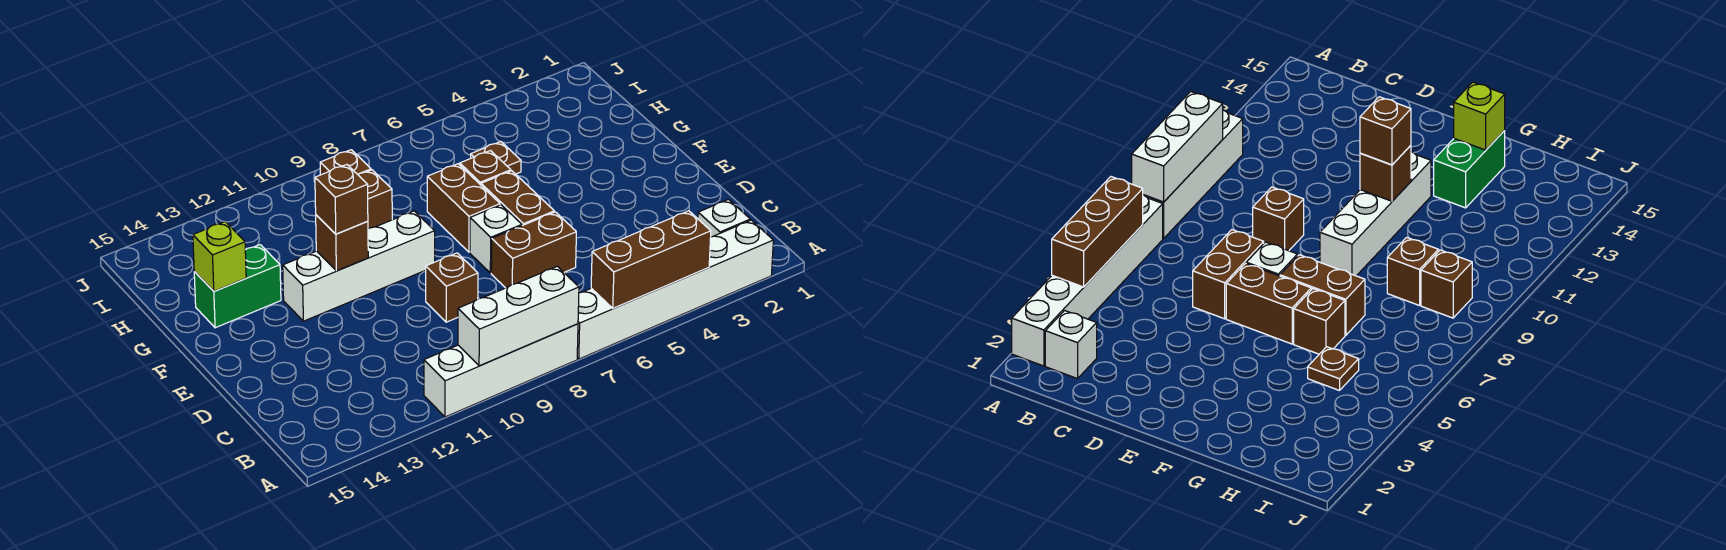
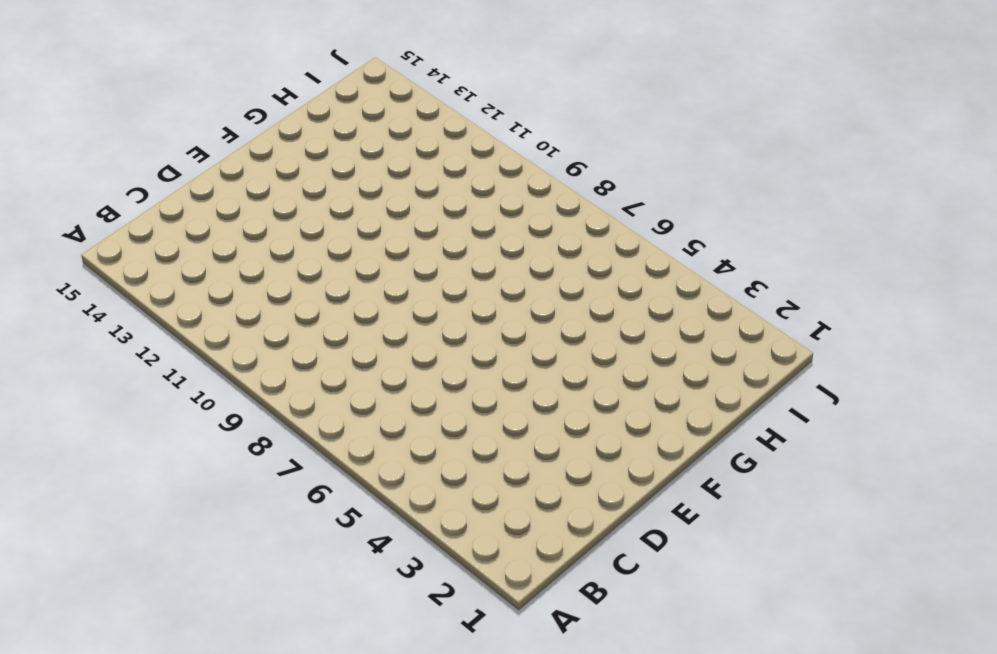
none -> white brick A2:A7 level 1
none -> white brick A8:A11 level 1
none -> white brick B2 level 1

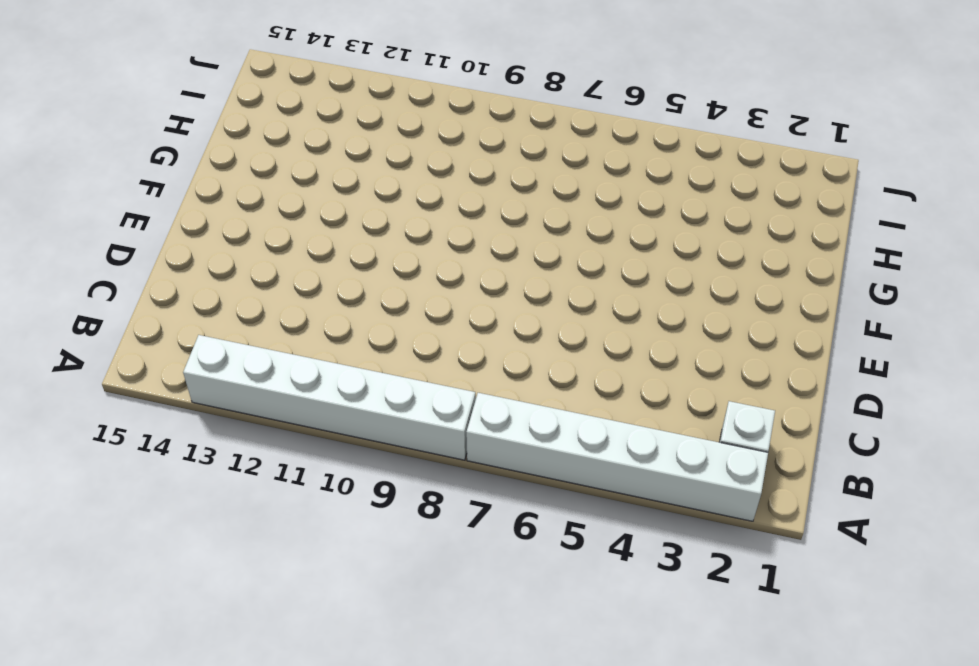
white brick A8:A13 level 1 -> white brick A8:A11 level 1
none -> brown brick D6:D7 level 1
none -> brown brick D9 level 1
none -> brown brick E6:F6 level 1

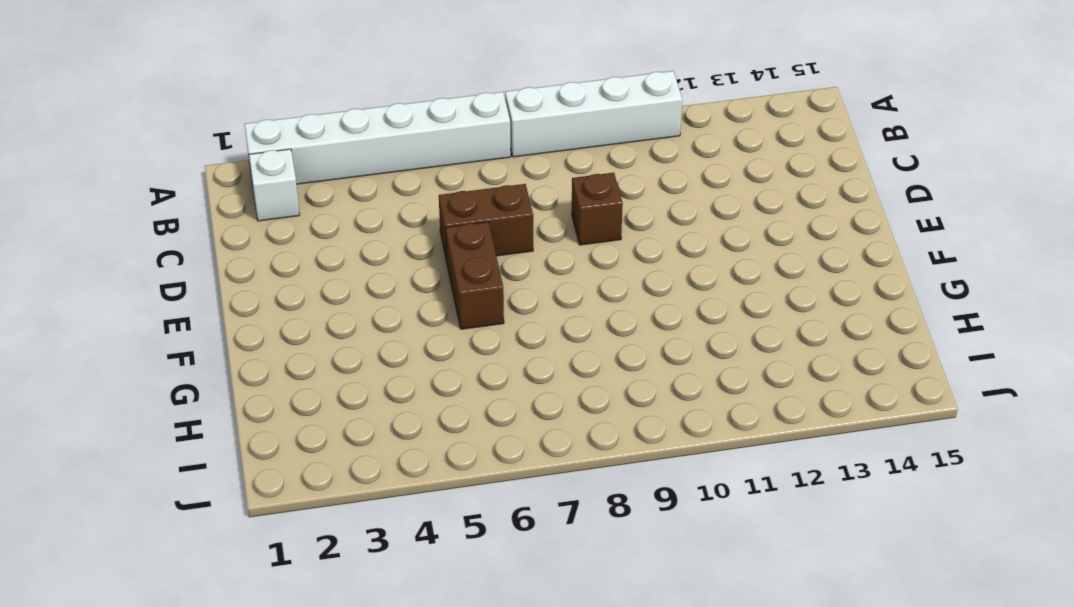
none -> white brick E7 level 1
none -> brown brick F7:G7 level 1
none -> white brick F9:F12 level 1

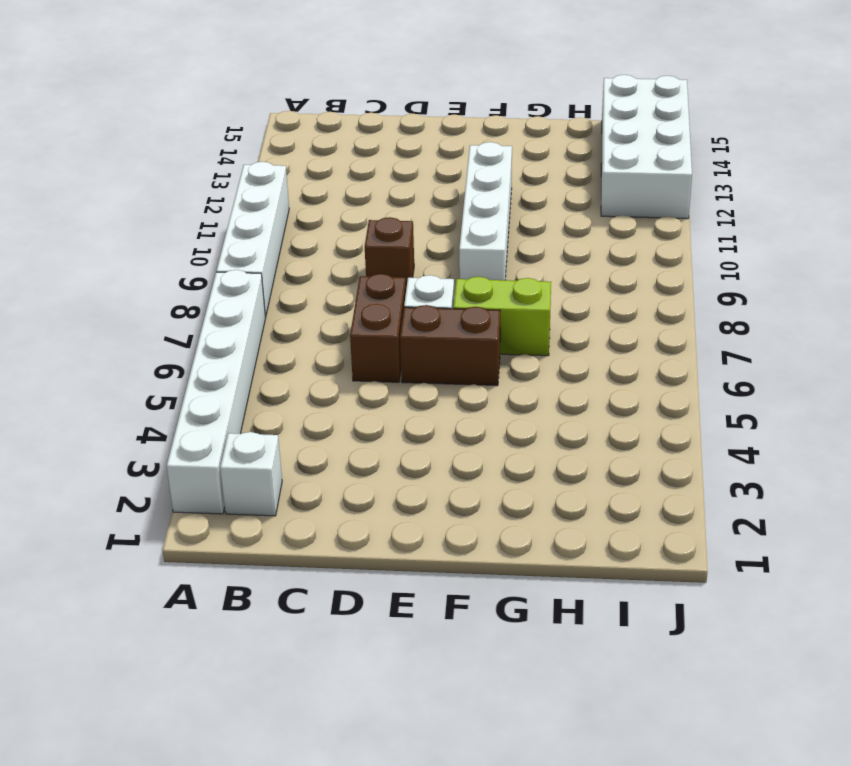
lime brick F7:G7 level 1 -> brown brick F7:G7 level 1
white brick I12:J15 level 1 -> none
none -> brown brick G6 level 1
none -> green brick G13:G14 level 1
none -> brown plate H5 level 1

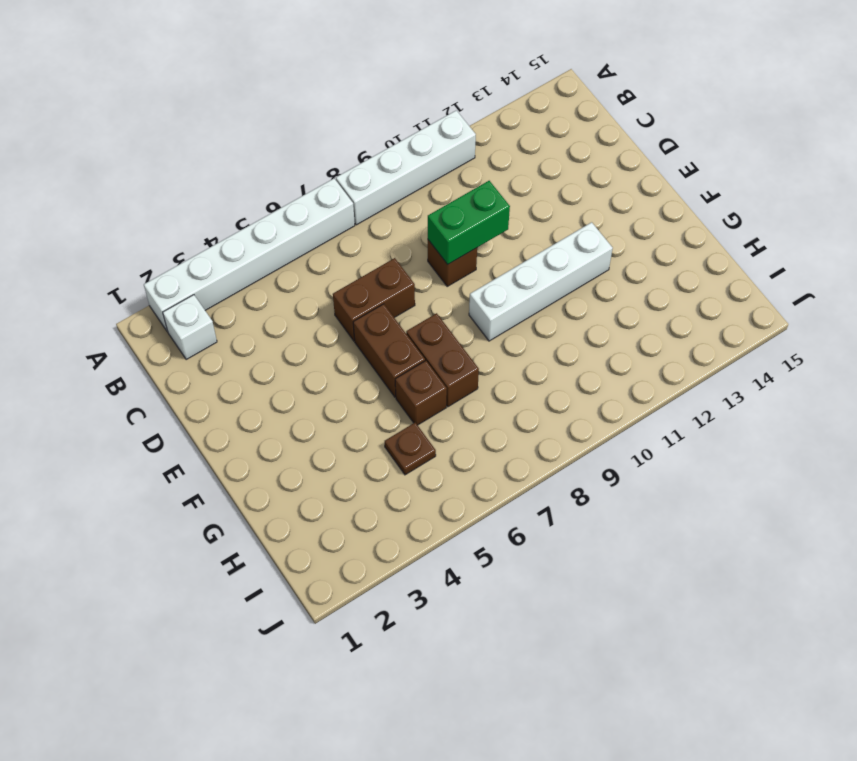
green brick D9:D10 level 2 -> green brick G13:G14 level 1
none -> white brick E7 level 1
none -> brown brick H9 level 1
none -> brown brick I9 level 1

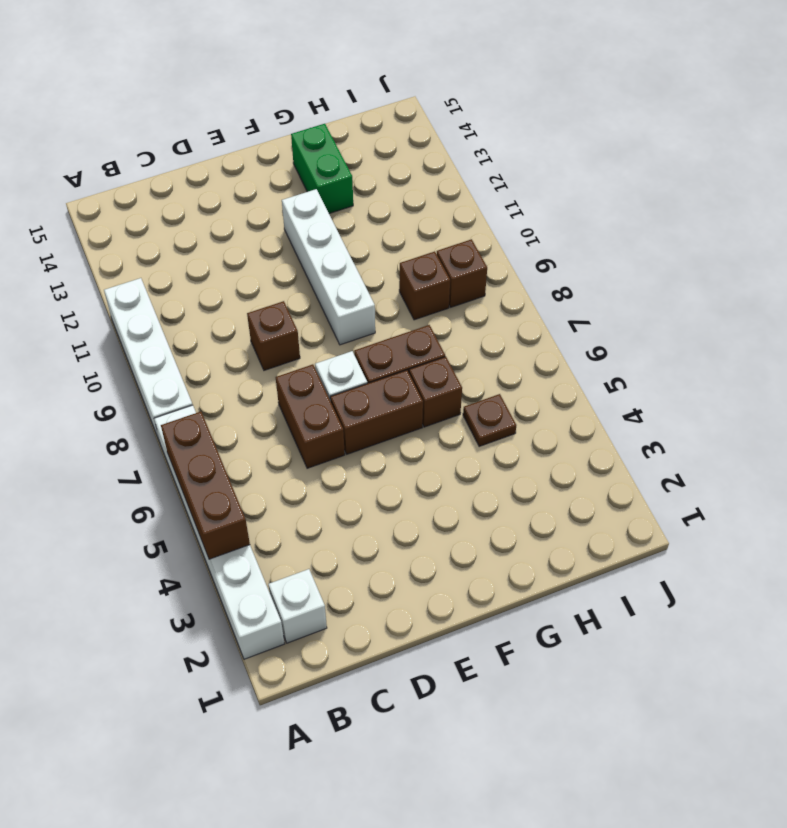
none -> white brick A8:A10 level 2
none -> brown brick F11 level 2
none -> lime brick G14 level 2

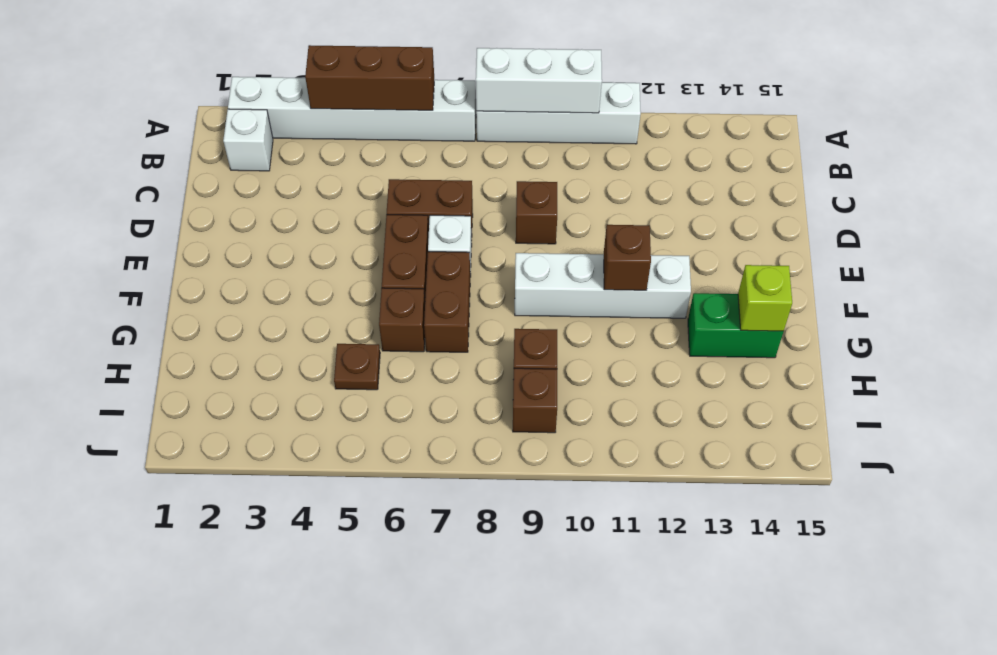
none -> brown brick F11 level 3

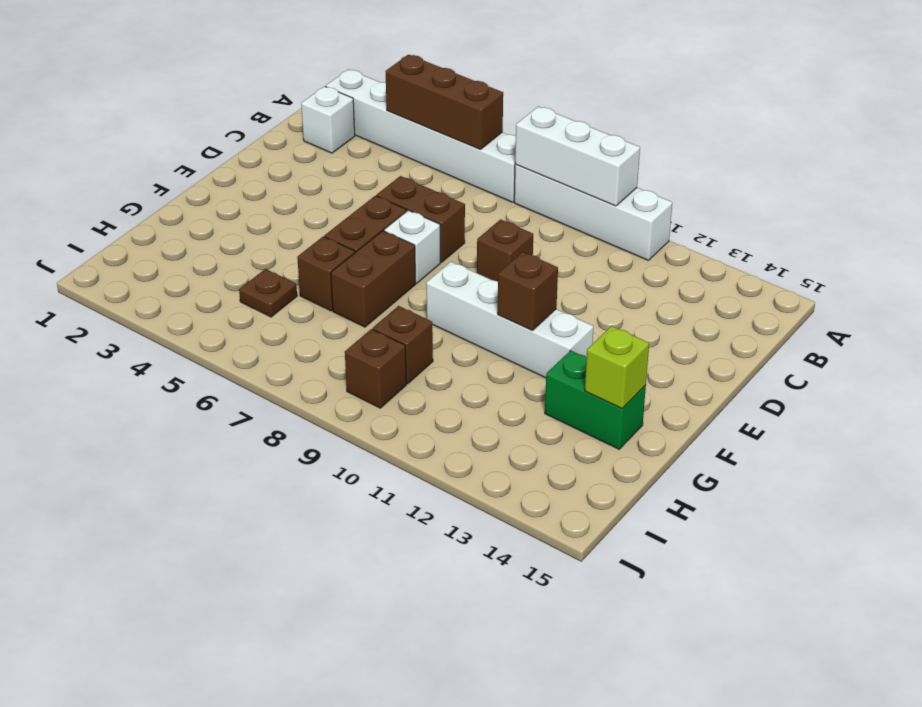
none -> brown brick F11 level 3

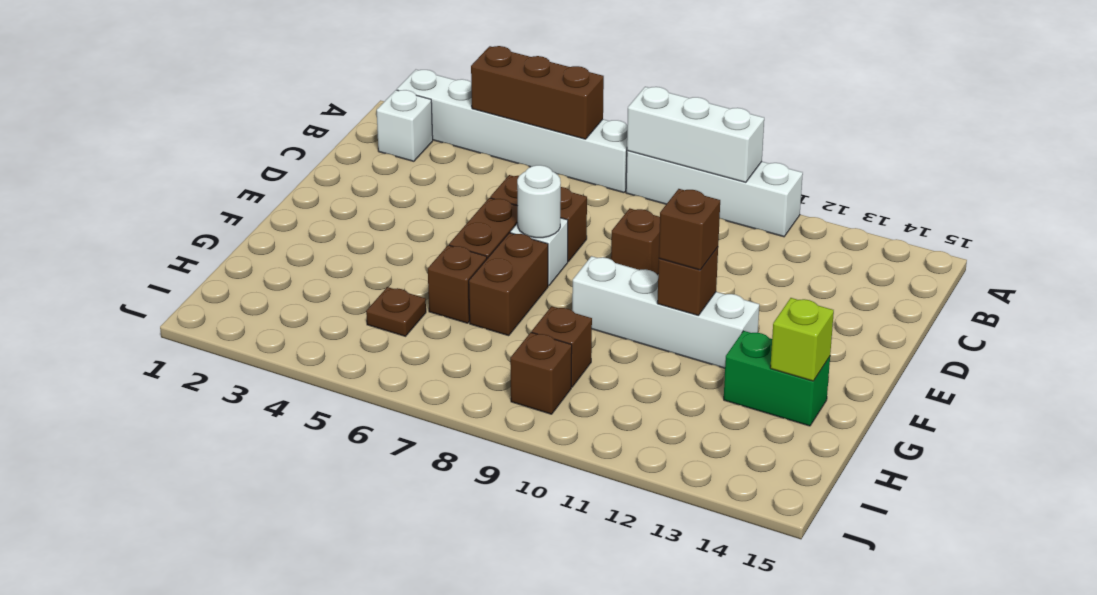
white round brick E7 level 2 -> none

